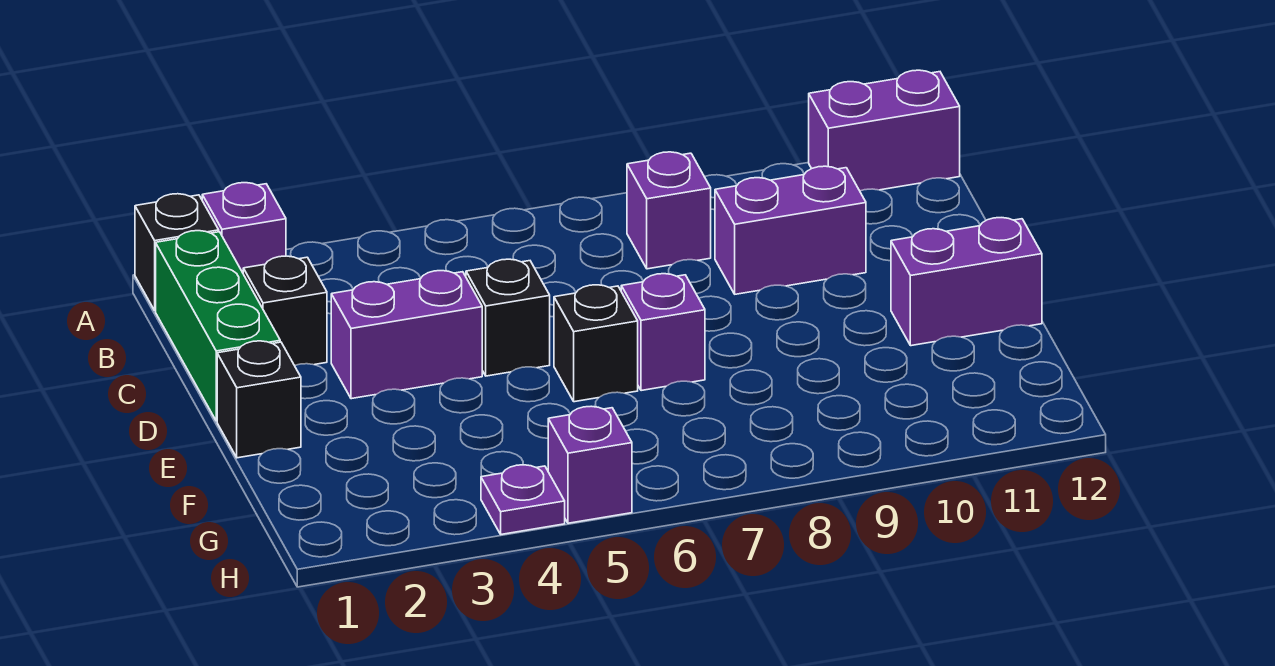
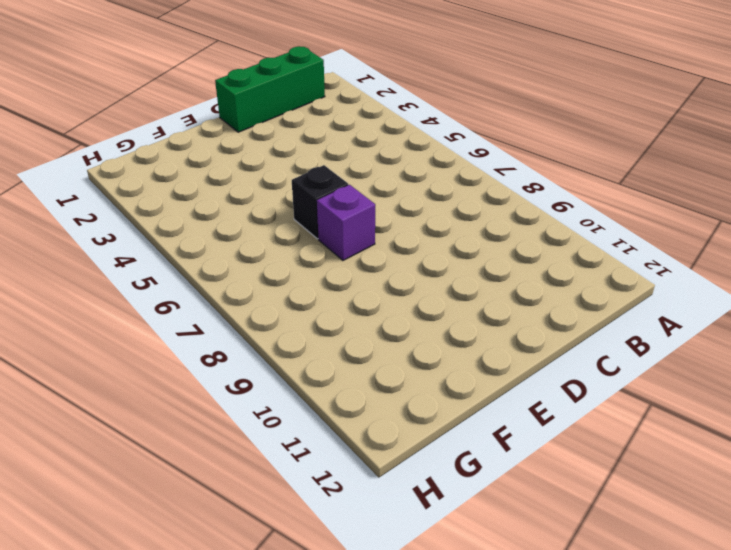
none -> black brick A1 level 1
none -> purple brick A2 level 1
none -> purple brick A11:A12 level 1

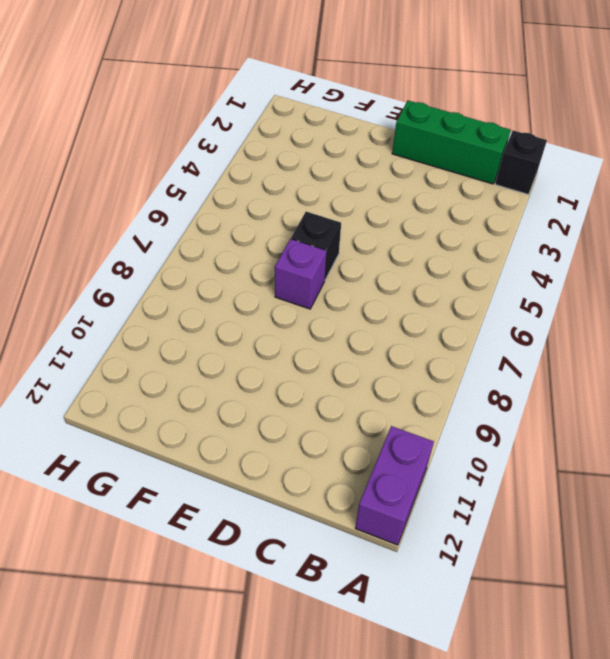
none -> purple brick A2 level 1
none -> purple brick B8 level 1
none -> black brick C2 level 1

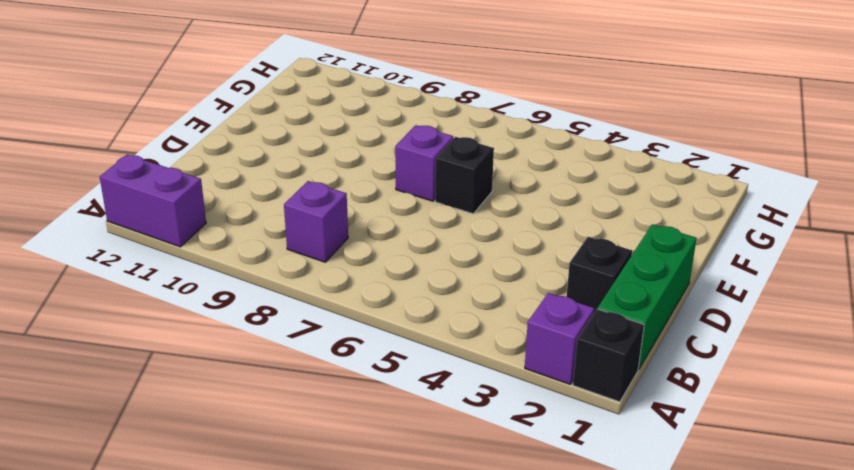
none -> purple brick C9:C10 level 1
none -> purple brick D3:D4 level 1
none -> black brick D5 level 1

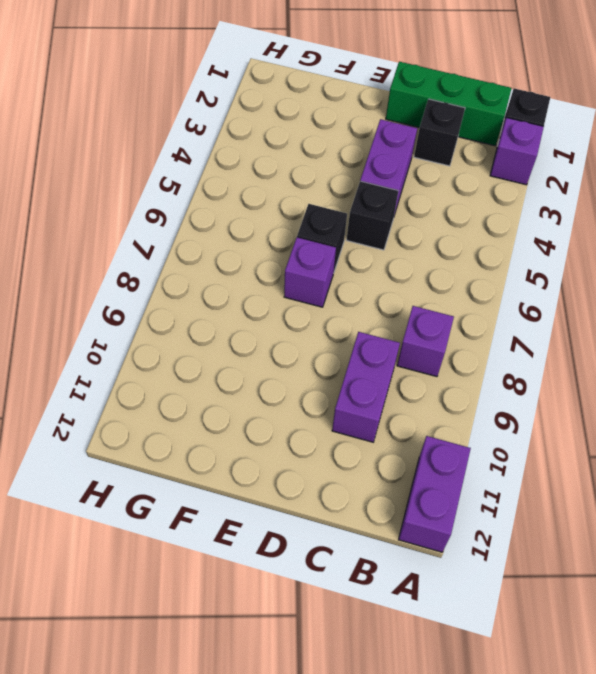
none -> black brick E1 level 1
none -> purple brick E11:E12 level 1
none -> purple plate H4 level 1

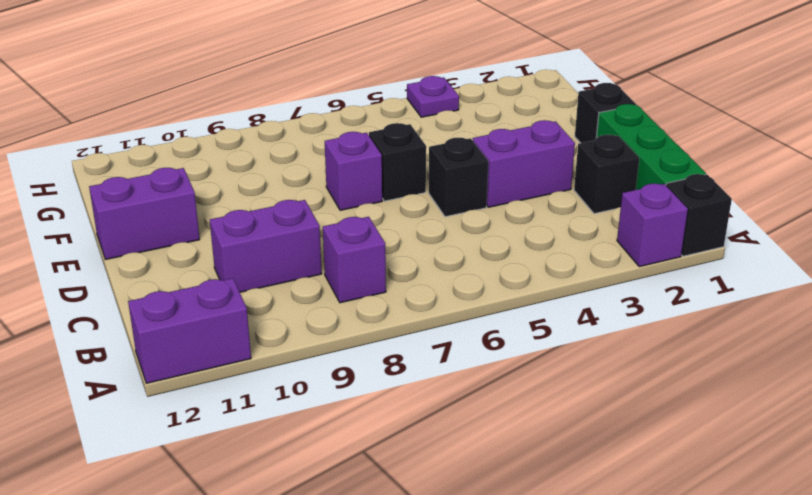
none -> purple brick H5 level 1

